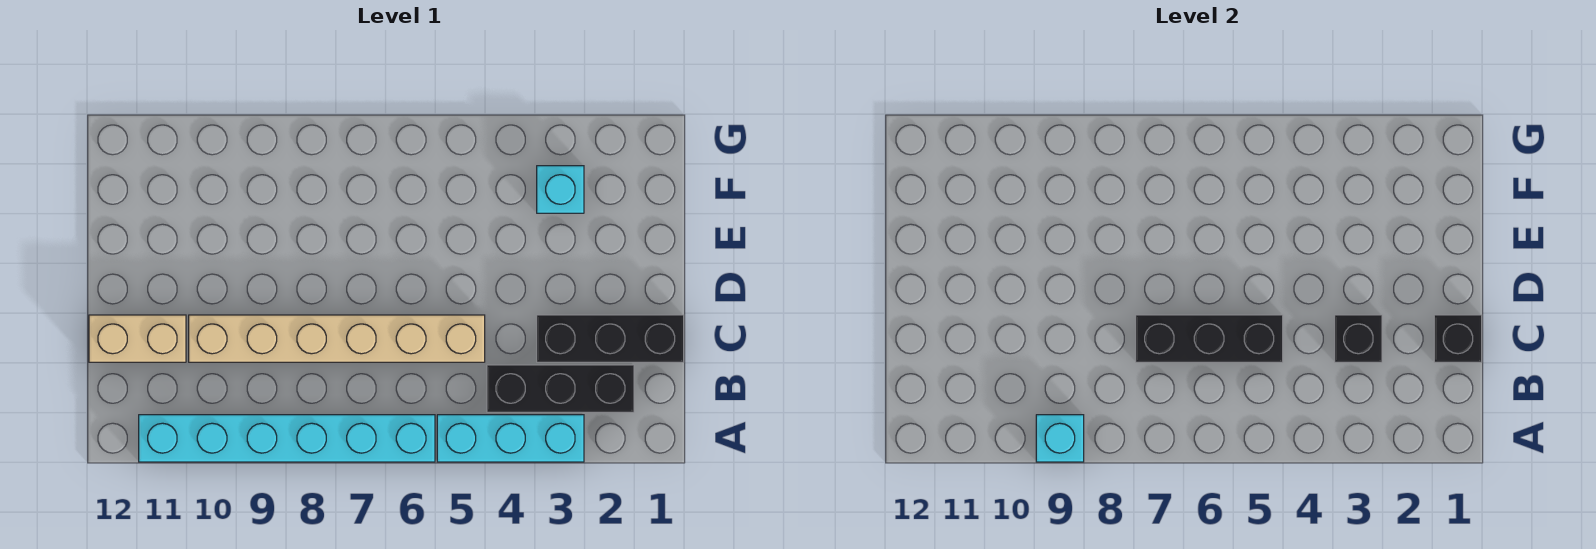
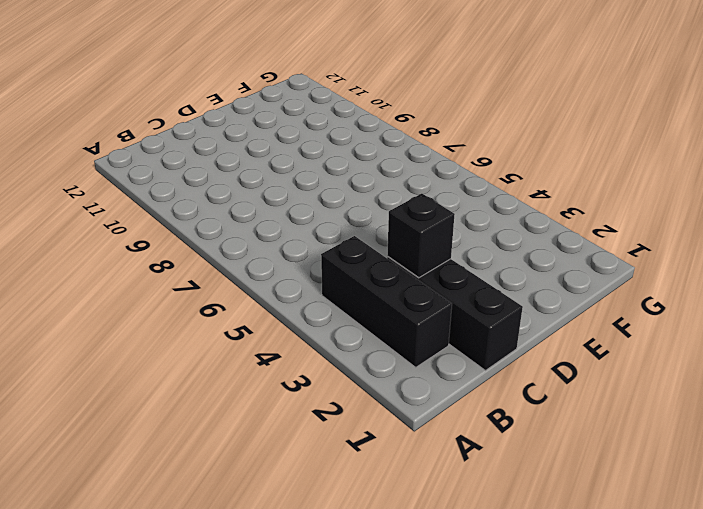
none -> cyan brick A3:A5 level 1
none -> cyan brick A6:A11 level 1

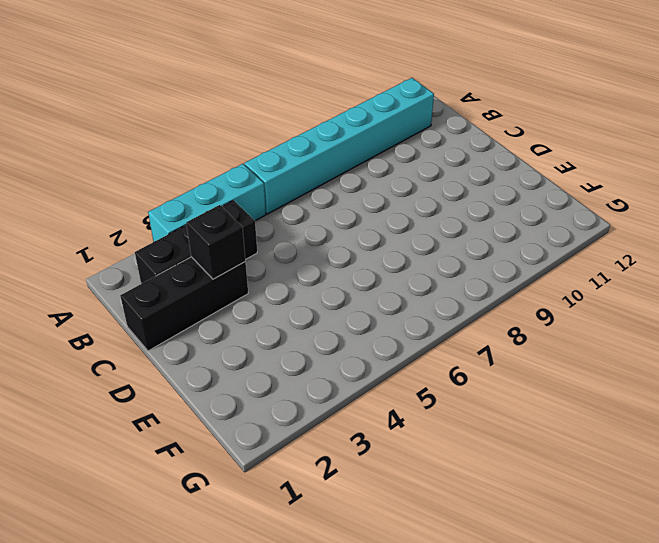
none -> tan brick C5:C10 level 1
none -> tan brick C11:C12 level 1

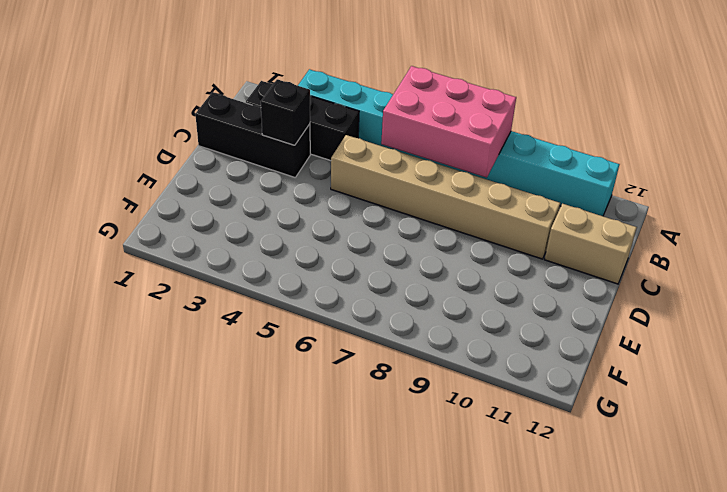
pink brick A6:B8 level 2 -> none
none -> cyan brick F3 level 1
none -> cyan brick A9 level 2

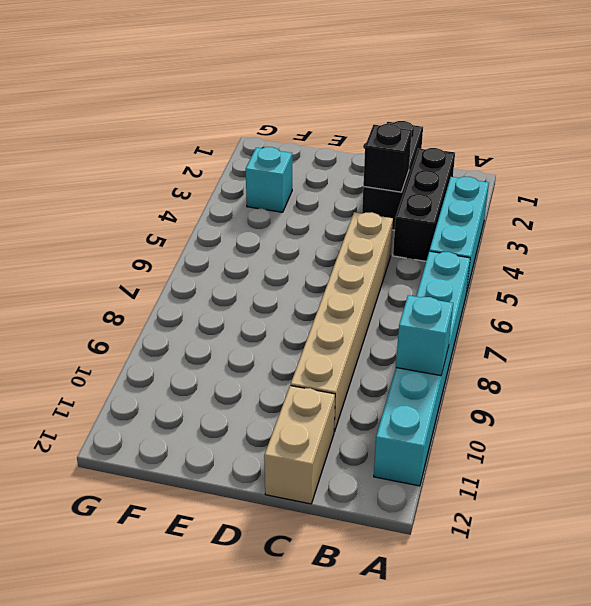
none -> black brick C1 level 2
none -> black brick C5:C7 level 2

